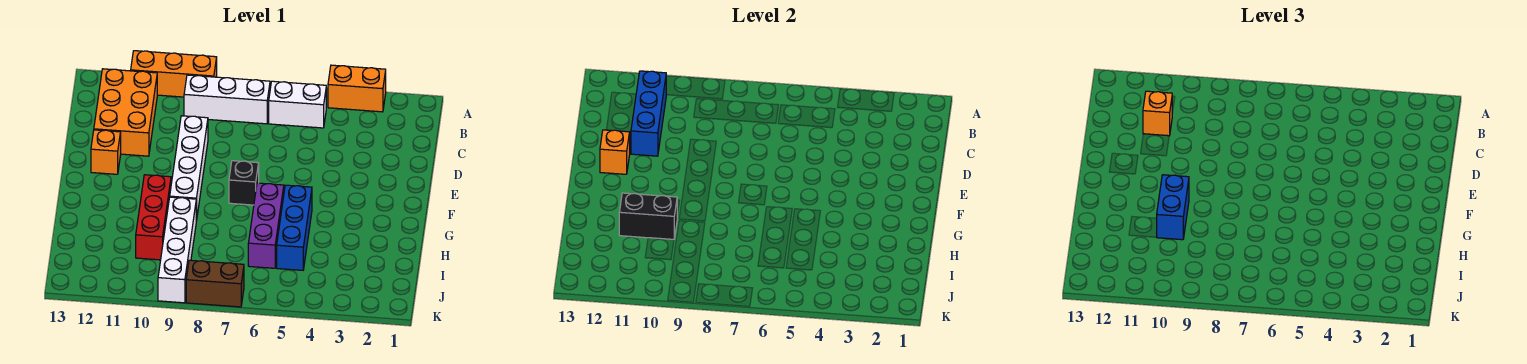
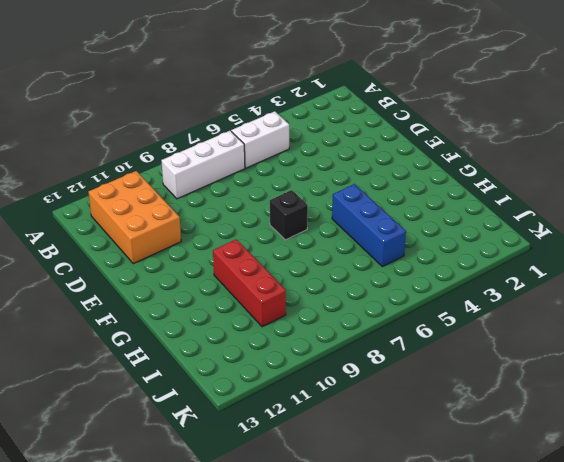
none -> orange brick A3:A4 level 1
none -> orange brick A9:A11 level 1
none -> white brick D9:G9 level 1

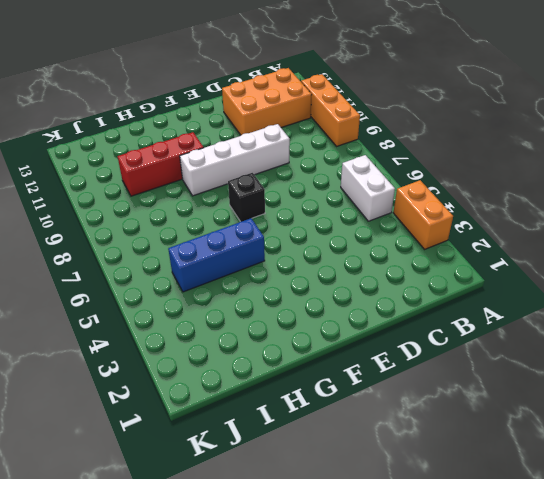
none -> white brick B7:B9 level 1
none -> orange brick E12 level 1
none -> purple brick G6:I6 level 1

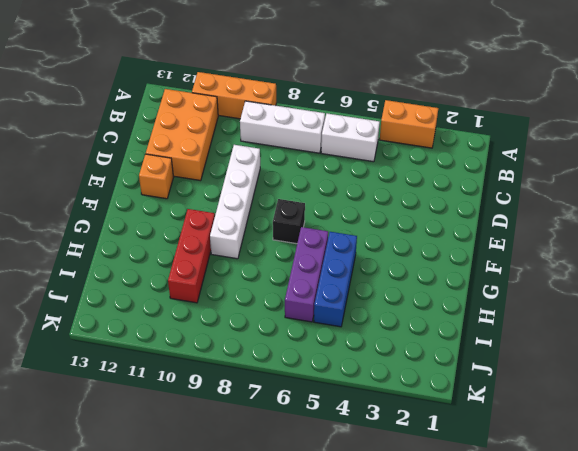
none -> white brick H9:K9 level 1
none -> brown brick K7:K8 level 1
none -> blue brick B11:D11 level 2

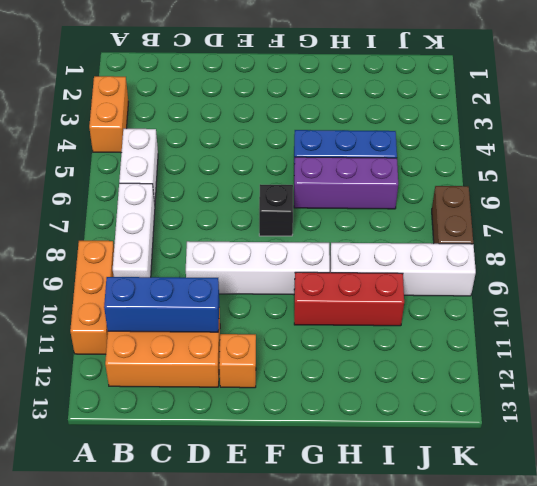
none -> orange brick E12 level 2
none -> black brick H10:H11 level 2
none -> orange brick C11 level 3

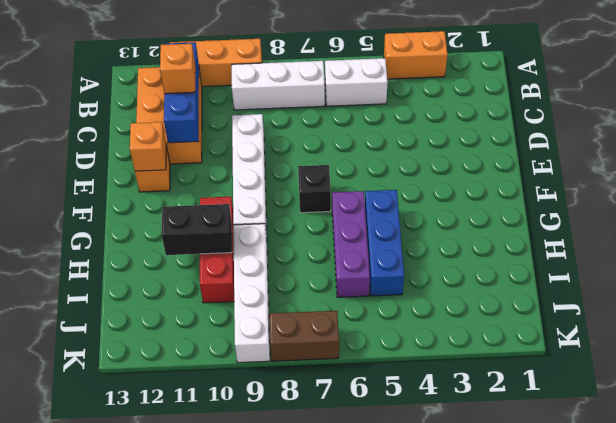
none -> blue brick G10:H10 level 3

